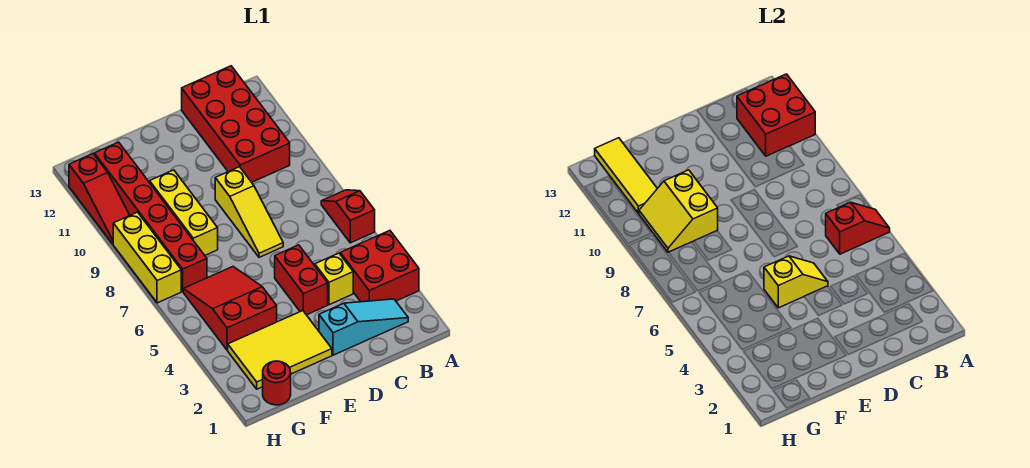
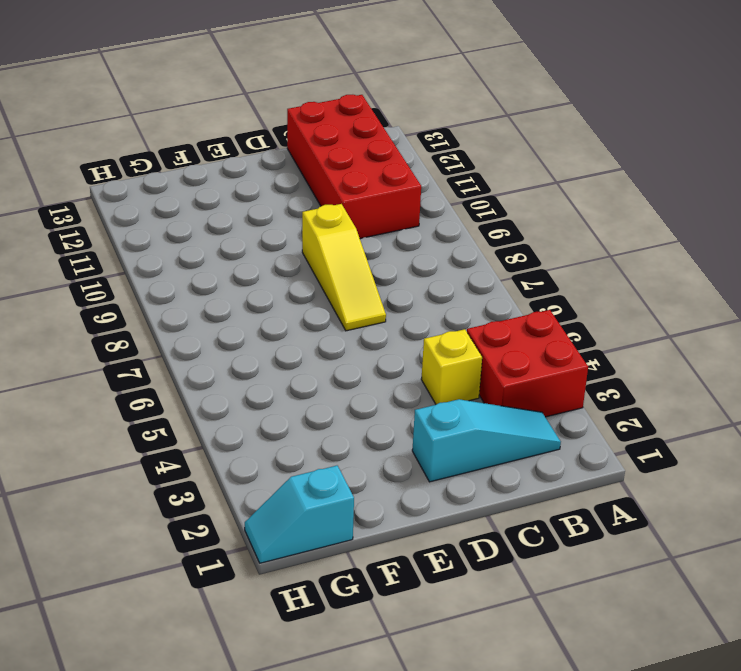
cyan slope G1:H1 level 1 top G -> red round brick G1 level 1
none -> red slope A6:A7 level 1 top 6
none -> red brick D4:D5 level 1
none -> yellow tile E2:G3 level 1

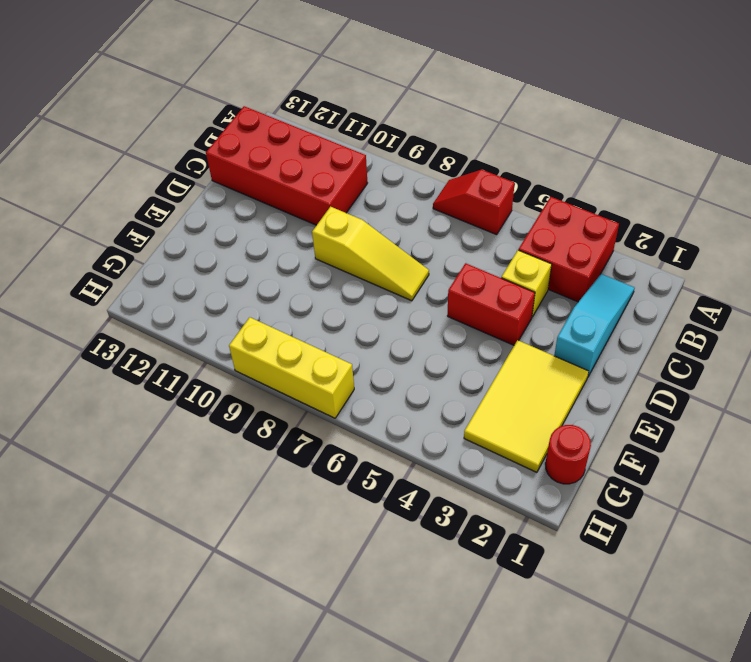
none -> red slope F4:G6 level 1 top 4
none -> yellow brick F8:F10 level 1
none -> red brick G7:G12 level 1

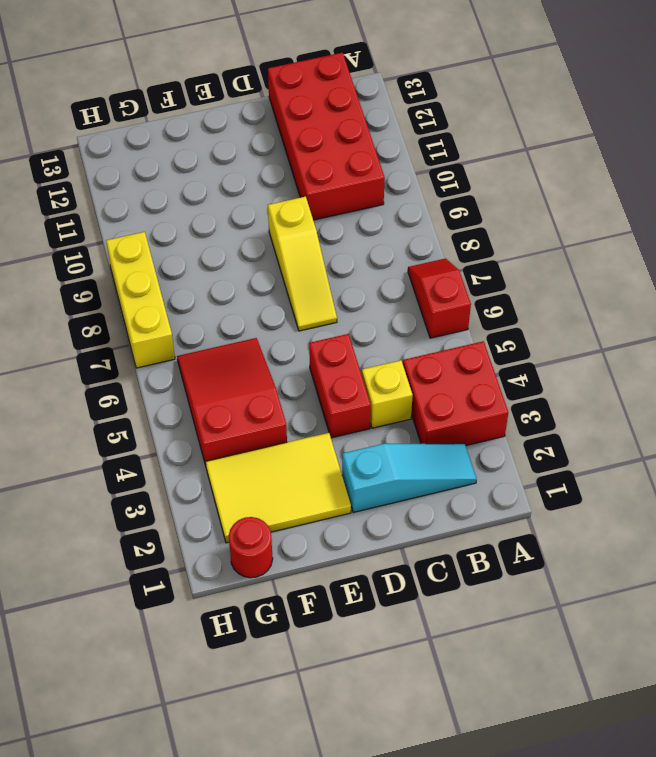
none -> yellow brick F8:F10 level 1
none -> red brick G7:G12 level 1
none -> red slope H10:H12 level 1 top 12

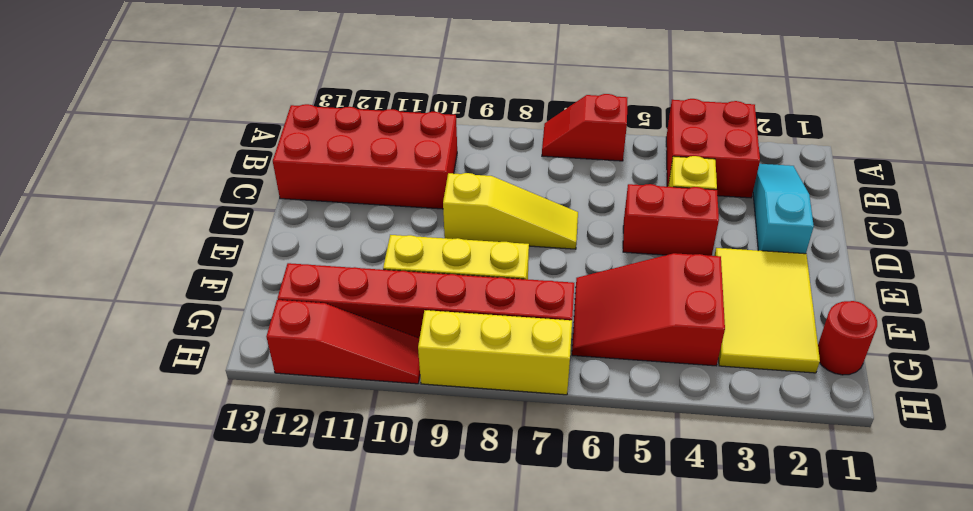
none -> red slope A6:B6 level 2 top B
none -> red brick A11:B12 level 2
none -> yellow slope D5:E5 level 2 top E

